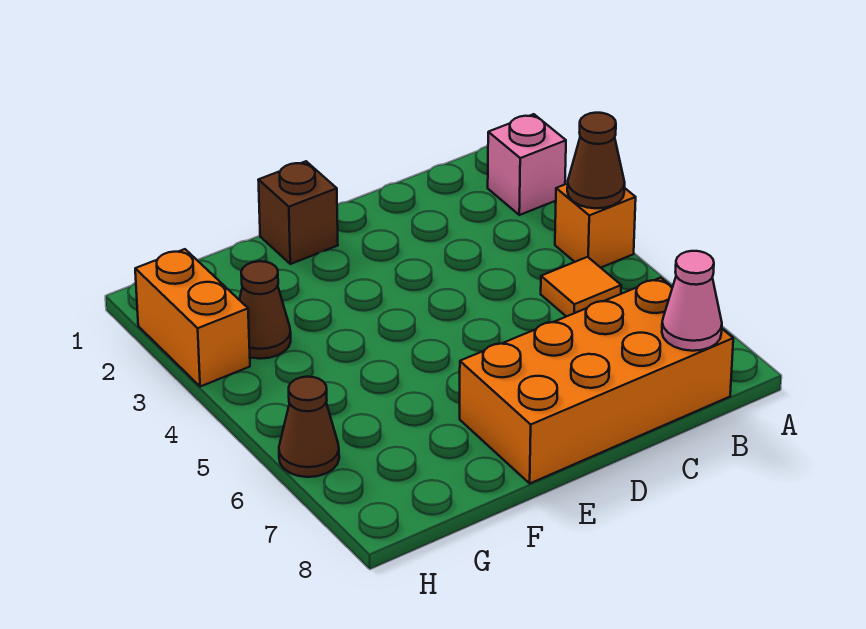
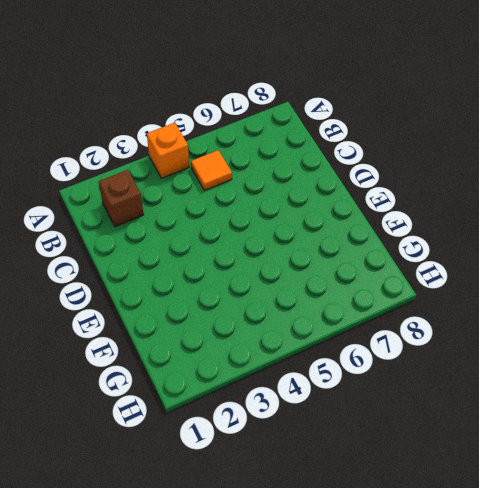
brown brick B2 level 1 -> brown brick E1 level 1
none -> pink brick A2 level 1
none -> orange brick B7:E8 level 1

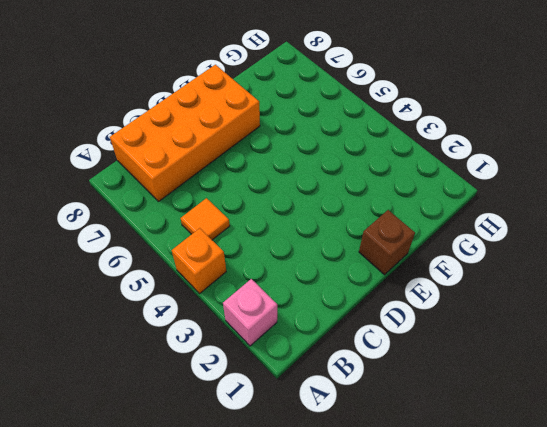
none -> brown cone G3 level 1
none -> orange brick H2:H3 level 1

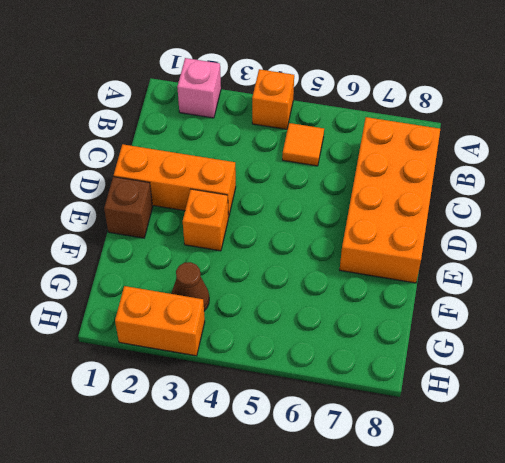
orange brick D1:D3 level 1 -> none
orange brick E3 level 1 -> none
none -> brown cone H6 level 1
none -> brown cone A4 level 2

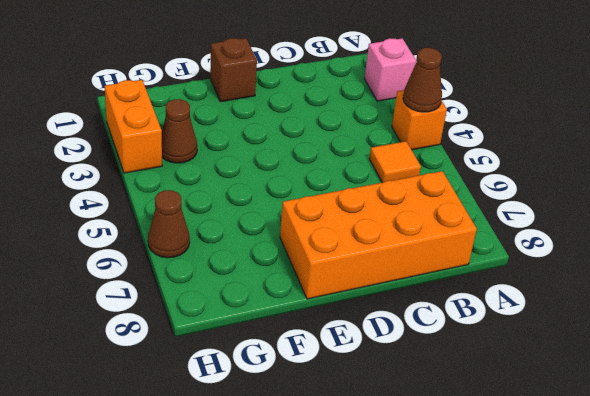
none -> pink cone B8 level 2

